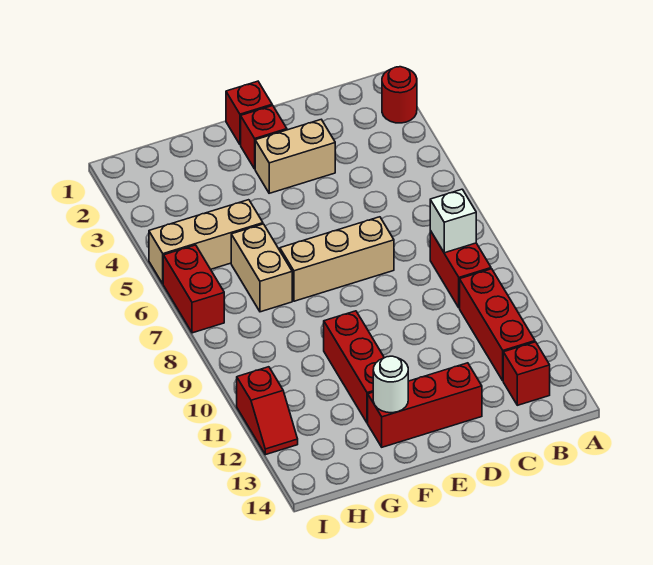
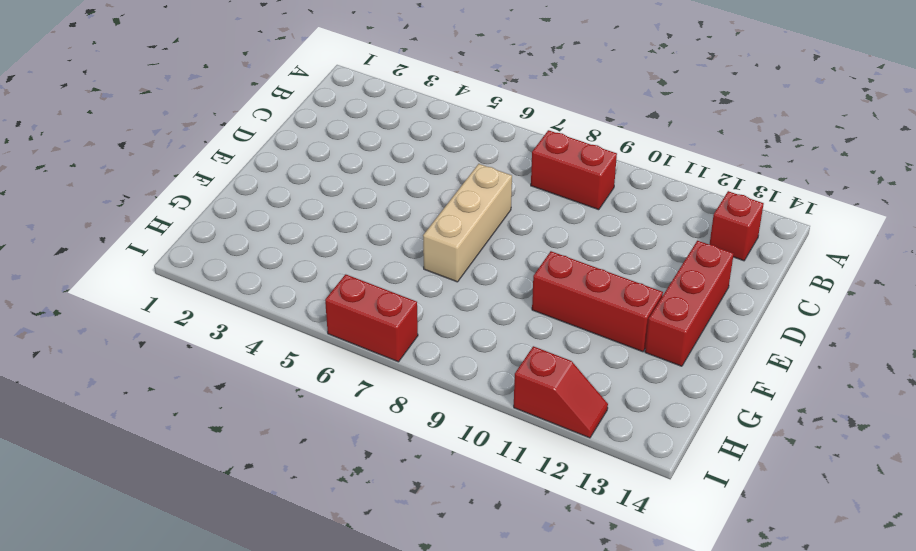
none -> red round brick A2 level 1
none -> red brick B10:B12 level 1
none -> tan brick D3:E3 level 1

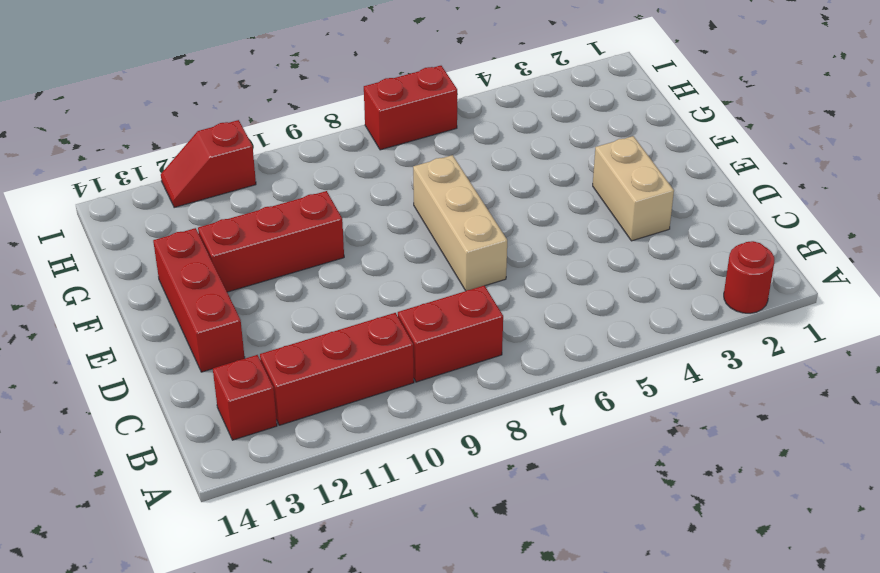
none -> red brick E1 level 1
none -> red brick E2 level 1
none -> tan brick G5:I5 level 1

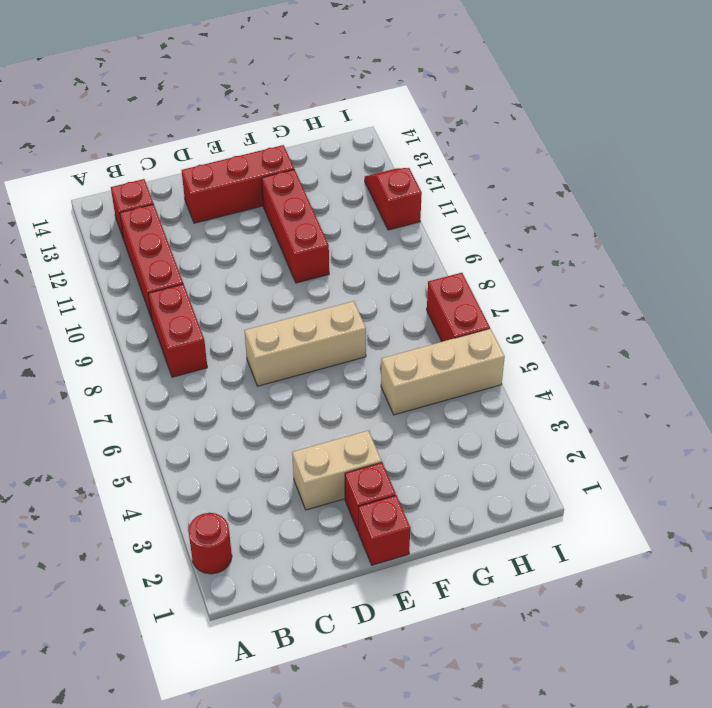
none -> tan brick G6:G7 level 1
none -> white brick B8 level 2
none -> white round brick F13 level 2

